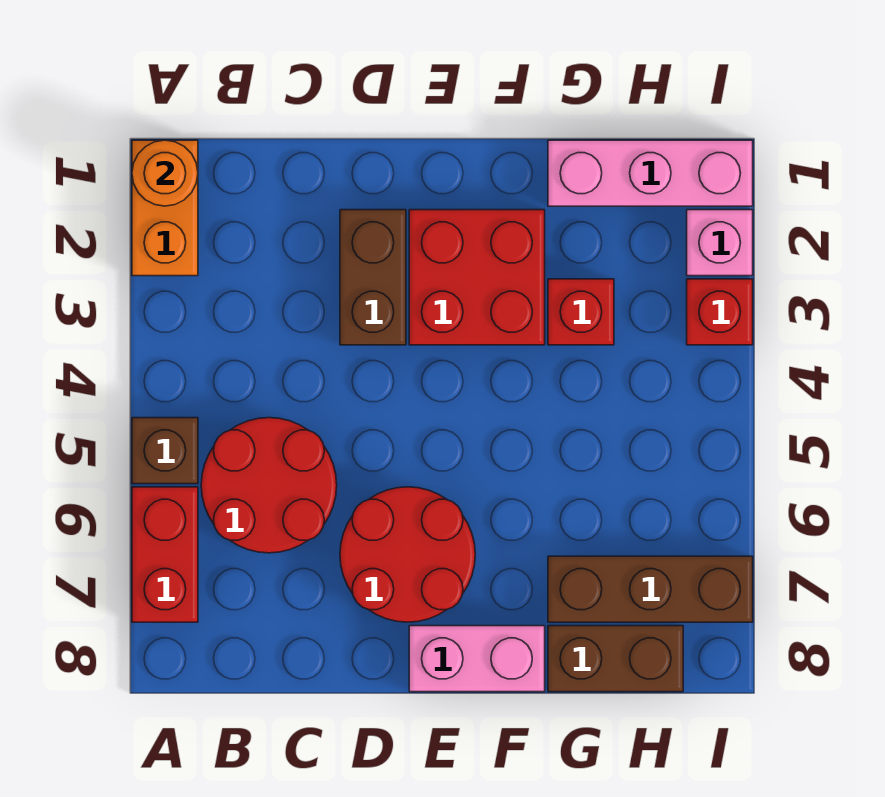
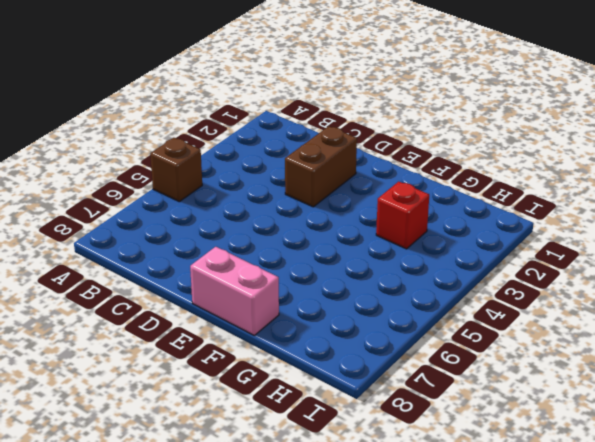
none -> orange brick A1:A2 level 1
none -> red brick A6:A7 level 1
none -> red round brick B5:C6 level 1

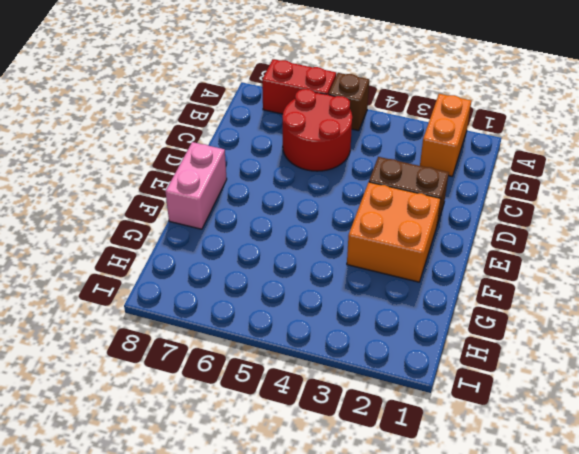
orange brick A2:B2 level 1 -> orange brick A1:A2 level 1
orange brick E2:F3 level 1 -> red brick E2:F3 level 1
none -> red round brick D6:E7 level 1
none -> pink brick G1:I1 level 1
none -> red brick G3 level 1

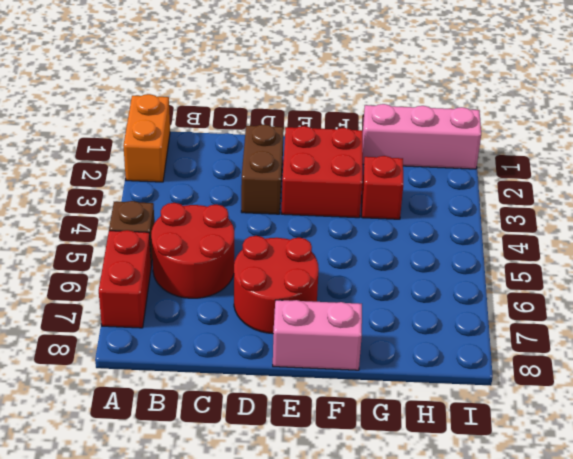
none -> brown brick G7:I7 level 1
none -> brown brick G8:H8 level 1
none -> pink brick I2 level 1

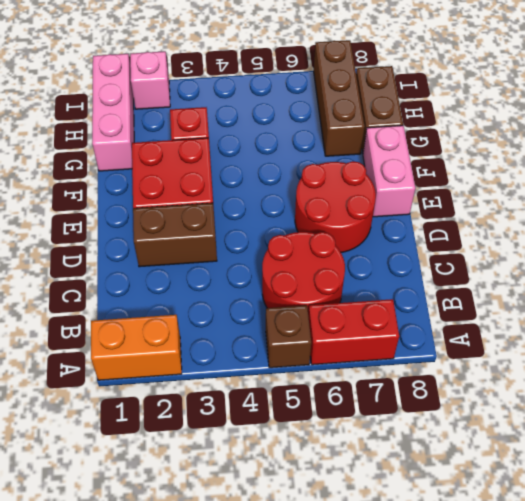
none -> red brick I3 level 1
none -> orange round brick A1 level 2

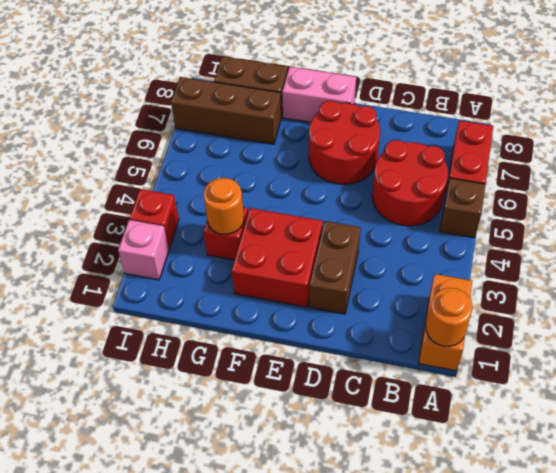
orange round brick G3 level 2 -> none
none -> pink brick G1:I1 level 1

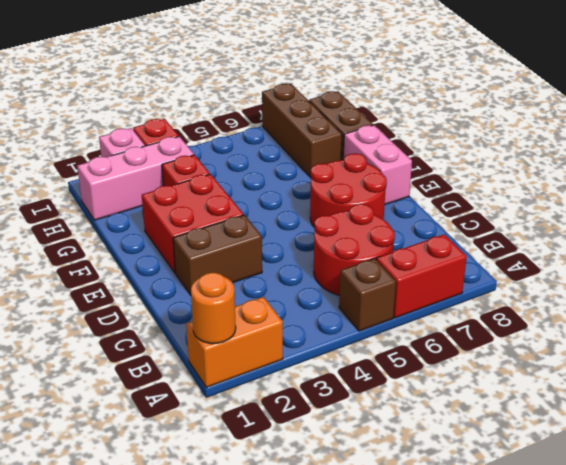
pink brick H1:H3 level 1 -> pink brick G1:I1 level 1

